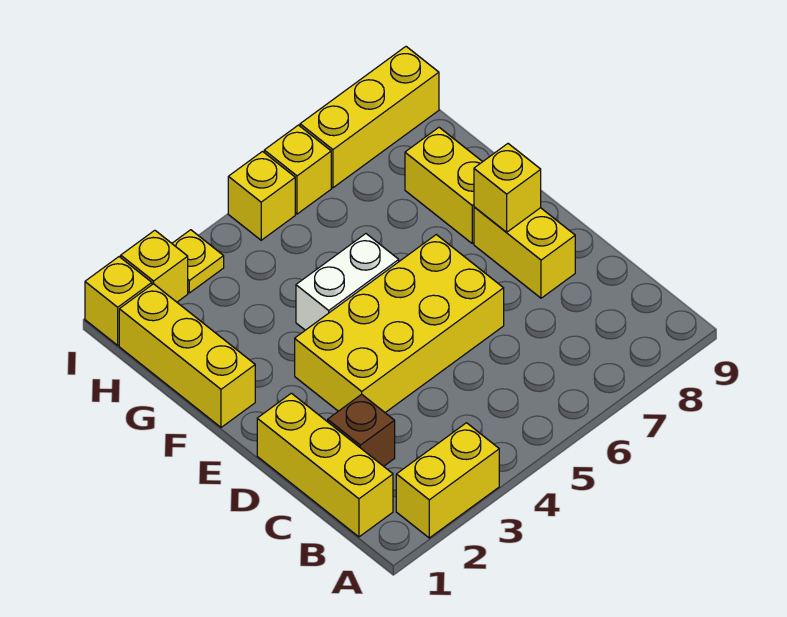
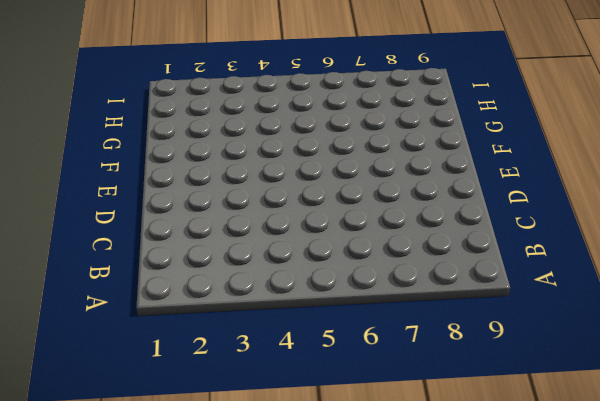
none -> yellow brick A2:A3 level 1
none -> yellow brick B1:D1 level 1
none -> brown brick C2 level 1

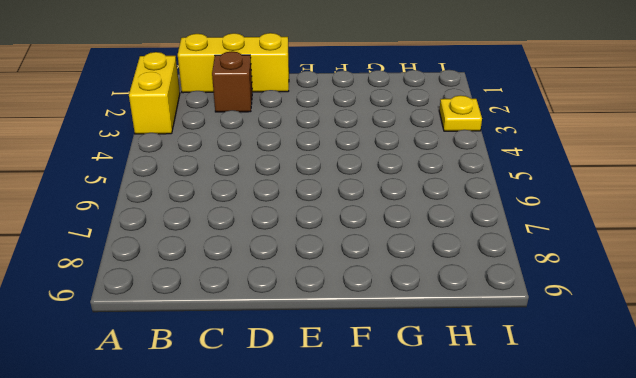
none -> yellow brick D3:E6 level 1
none -> yellow brick D8:E8 level 1
none -> yellow brick F1:H1 level 1

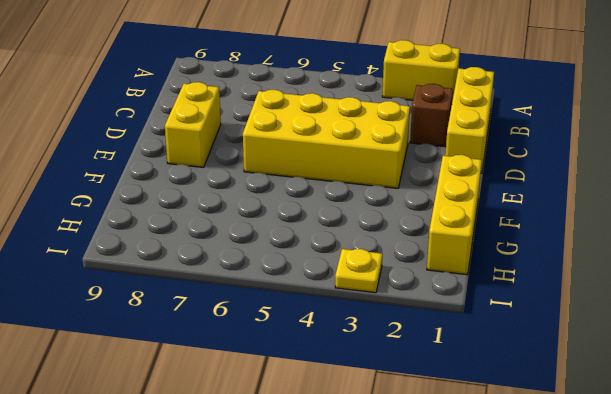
none -> white brick F4:F5 level 1
none -> yellow brick F8:G8 level 1
none -> yellow brick I1 level 1

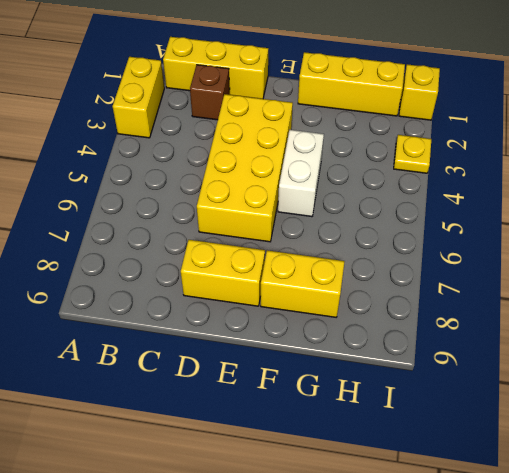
none -> yellow brick I2 level 1
none -> yellow brick I5 level 1
none -> yellow brick I6 level 1

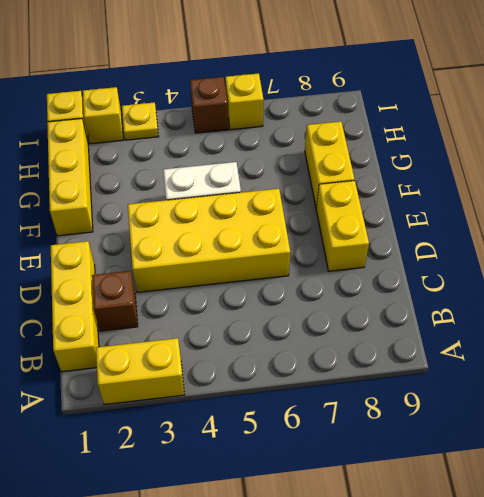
brown brick I5 level 1 -> yellow brick I5 level 1
none -> yellow brick I7:I9 level 1
none -> yellow brick E8 level 2

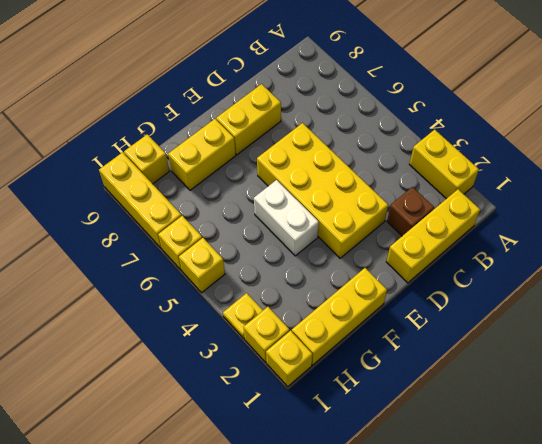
yellow brick H9 level 1 -> yellow brick E8 level 2

